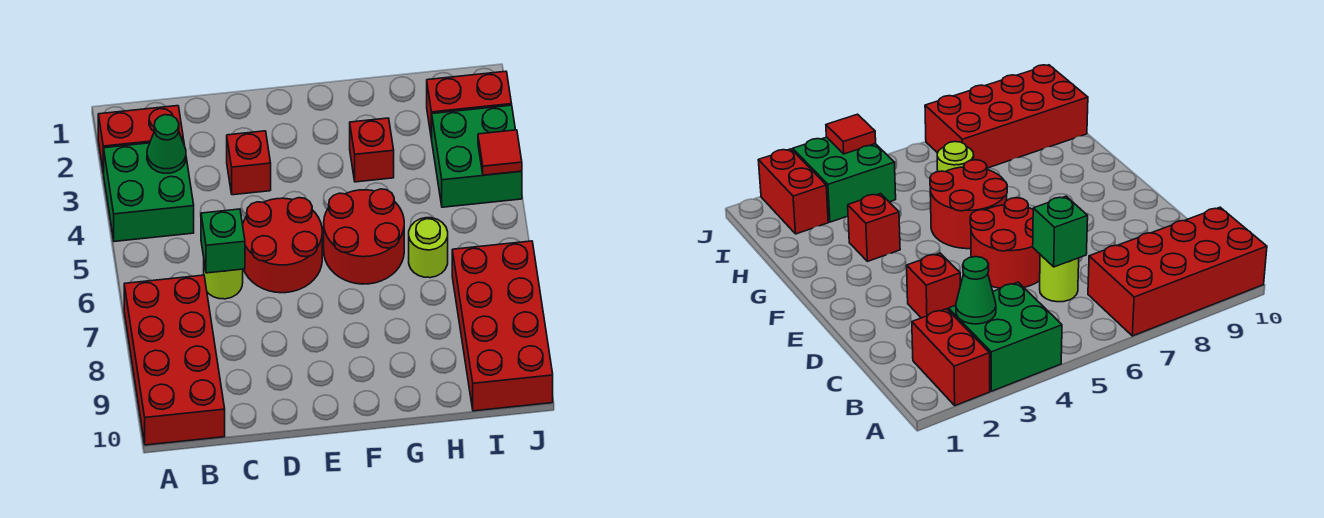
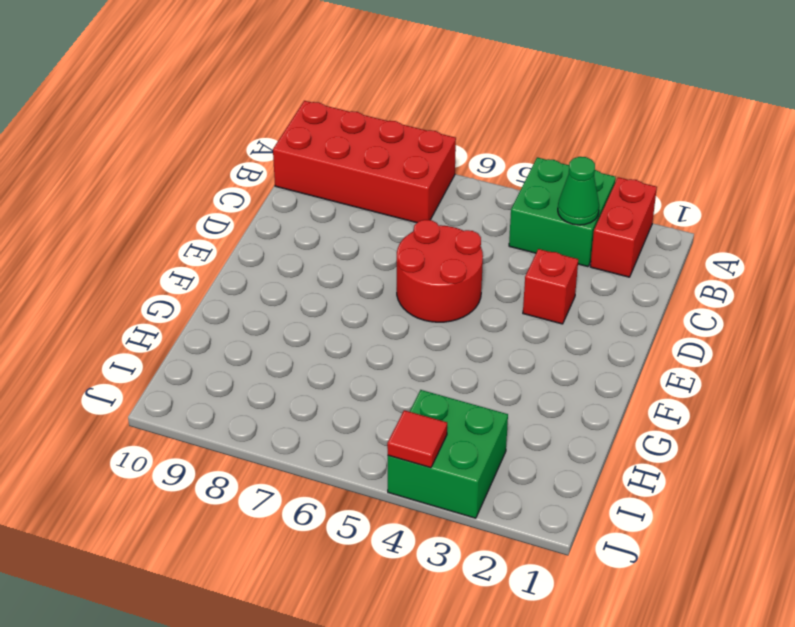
none -> lime round brick C6 level 1
none -> red round brick F5:G6 level 1
none -> red brick G3 level 1

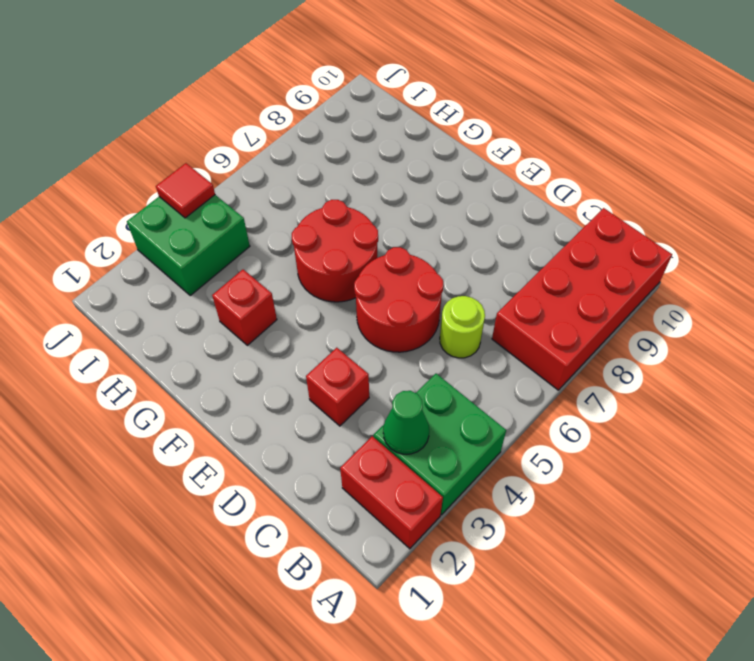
none -> lime round brick H6 level 1
none -> red brick I2:J2 level 1
none -> red brick I7:J10 level 1

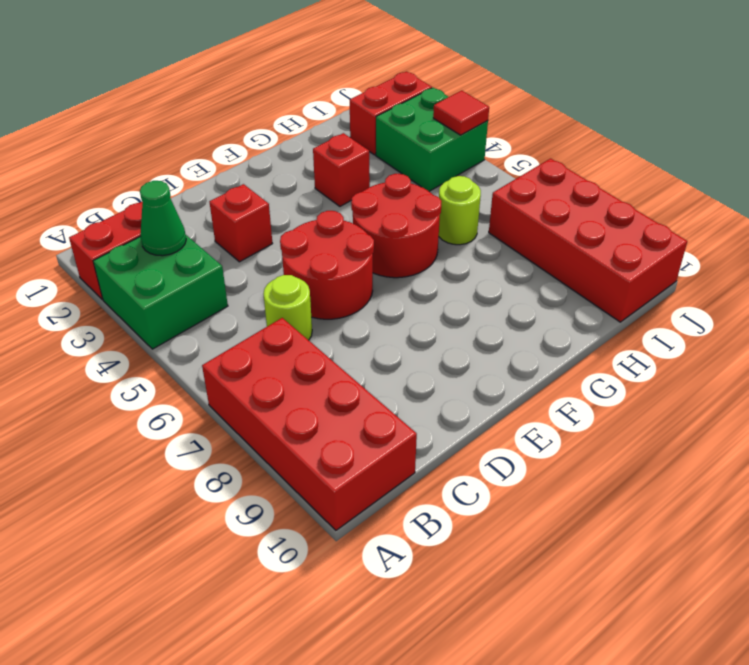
none -> green brick C6 level 2

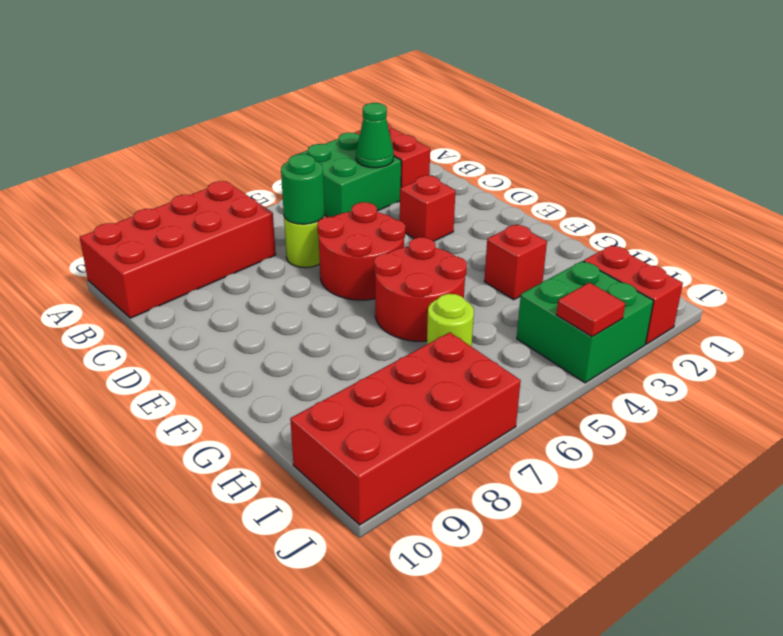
green round brick C6 level 2 -> green brick C6 level 2

